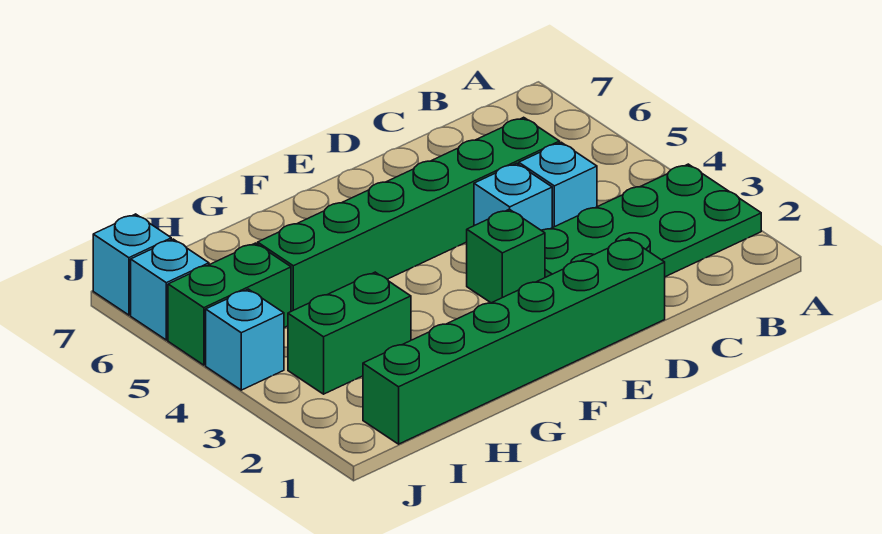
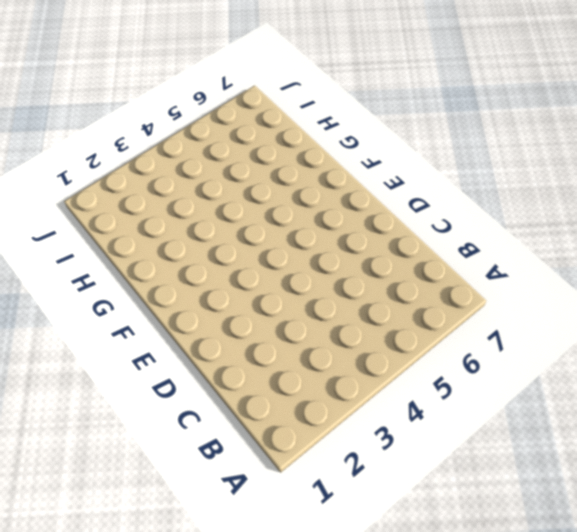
none -> green plate A2:D3 level 1
none -> cyan brick C4 level 1

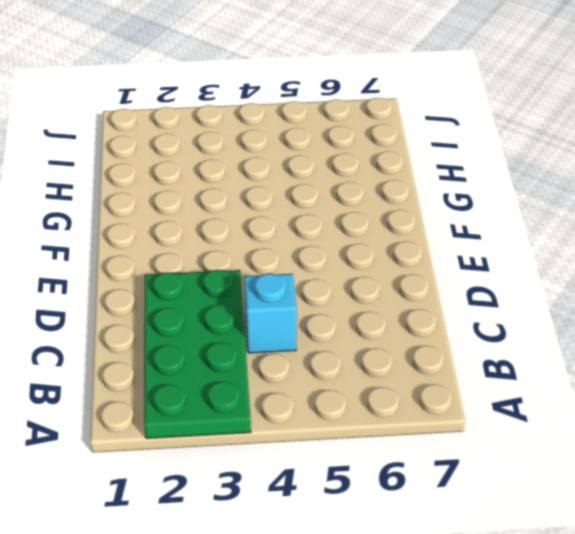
none -> green brick C5:H5 level 1
none -> green brick D1:I1 level 1

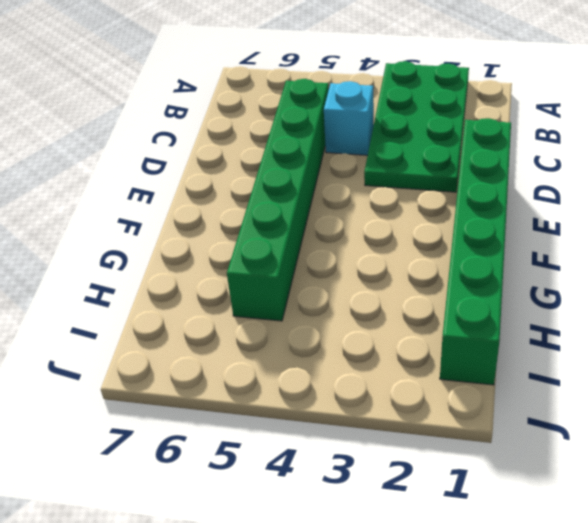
none -> cyan brick D4 level 1
none -> green brick E3 level 1

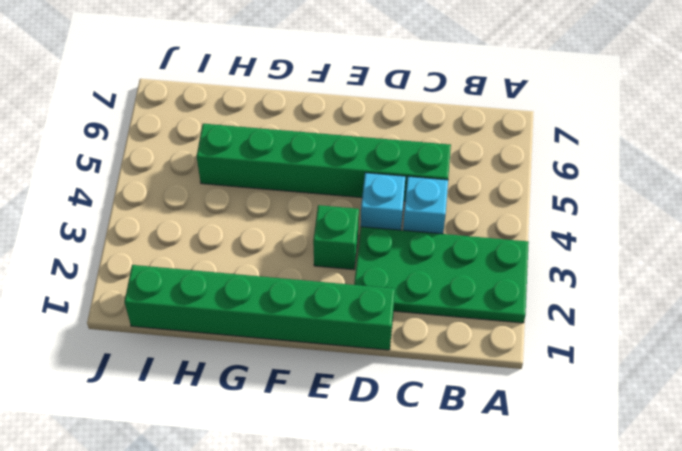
none -> green brick H3:I3 level 1
none -> green brick I5:J5 level 1

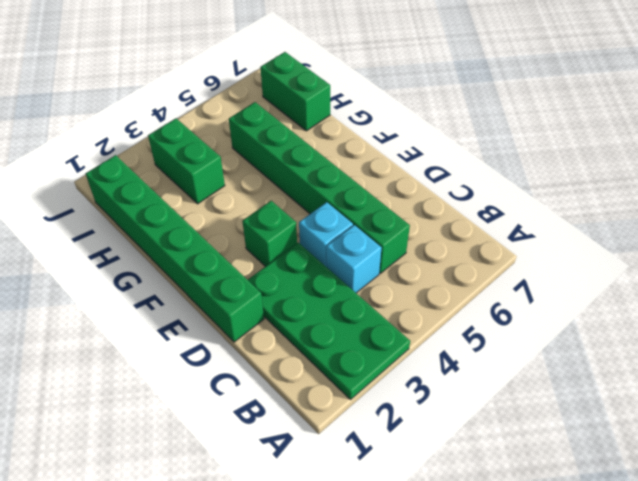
green brick H7:I7 level 1 -> green brick I5:J5 level 1
none -> cyan brick J4 level 1
none -> cyan brick J6 level 1

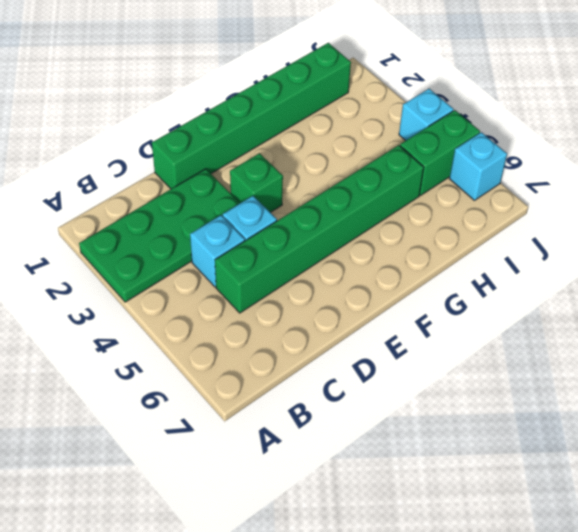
none -> green brick H3:I3 level 1
none -> cyan brick J7 level 1

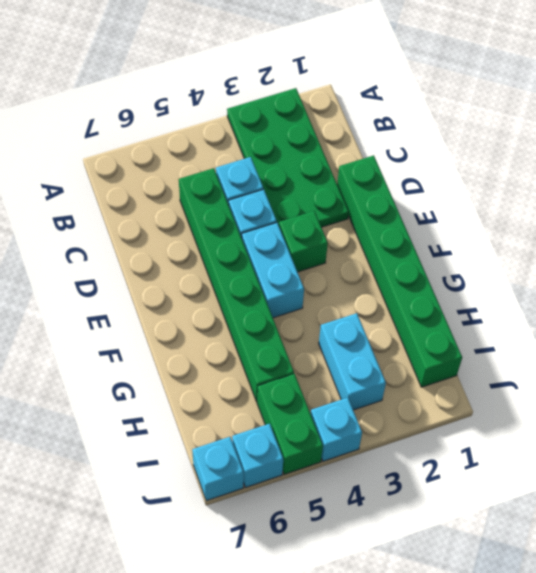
cyan brick E4:F4 level 1 -> none
cyan brick H3:I3 level 1 -> green brick H3:I3 level 1

